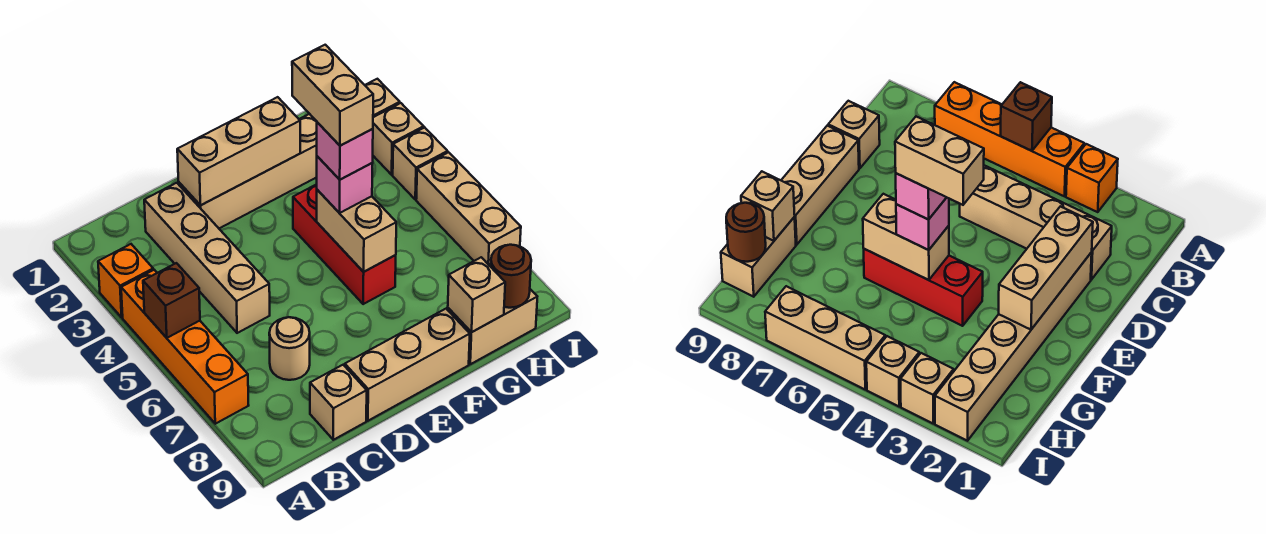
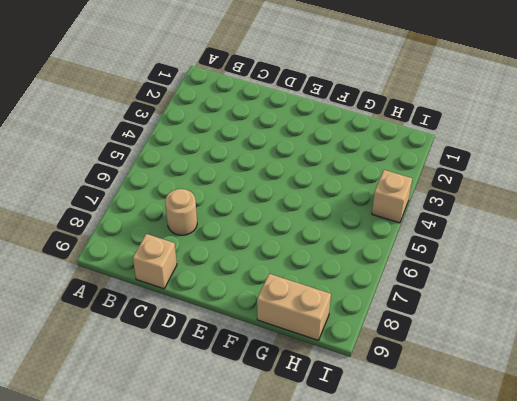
none -> orange brick A3 level 1
none -> orange brick A4:A7 level 1
none -> tan brick C2:C5 level 1

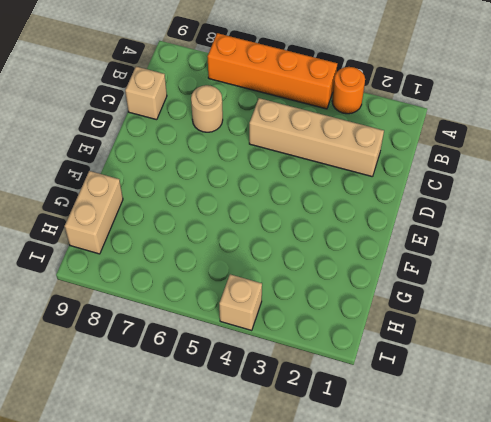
orange round brick A3 level 1 -> orange brick A3 level 1
none -> tan brick D2:I2 level 1
none -> tan brick D9:F9 level 1
none -> red brick F4:F6 level 1

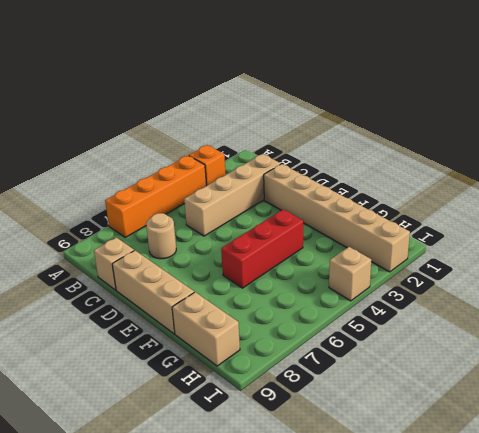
none -> tan brick I3 level 1
none -> tan brick I5:I7 level 1
none -> brown brick A5 level 2

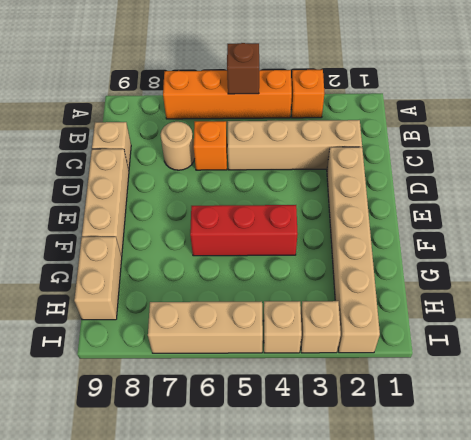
orange brick C6 level 1 -> none
none -> tan brick D2:F2 level 2
none -> tan brick F5:F6 level 2
none -> tan brick G9 level 2

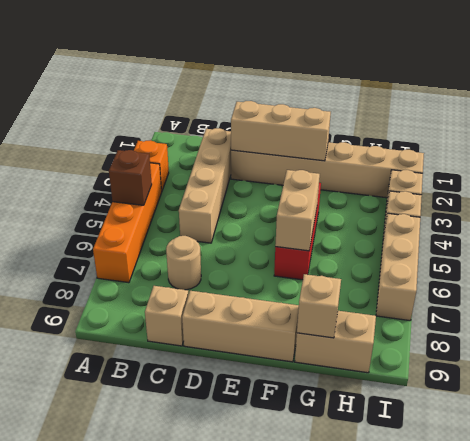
none -> brown round brick H9 level 2
none -> pink brick F5 level 3
none -> pink brick F5 level 4

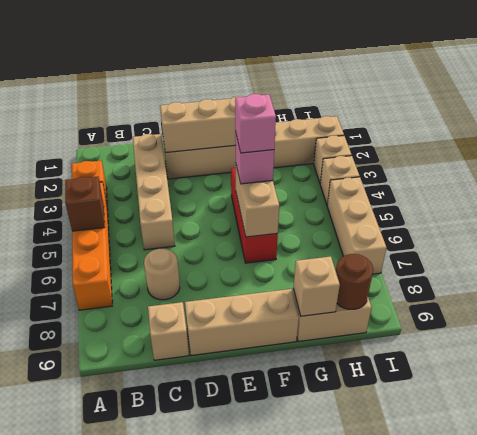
none -> tan brick F4:F5 level 5

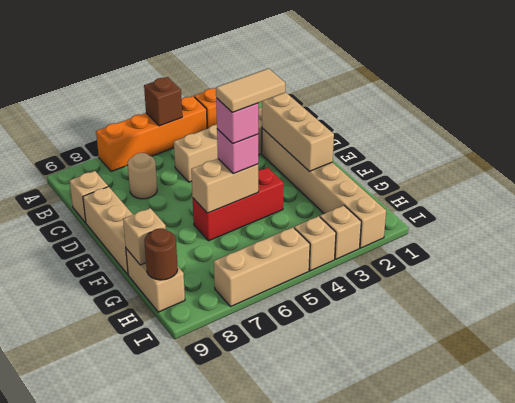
tan tile F4:F5 level 5 -> tan brick F4:F5 level 5

